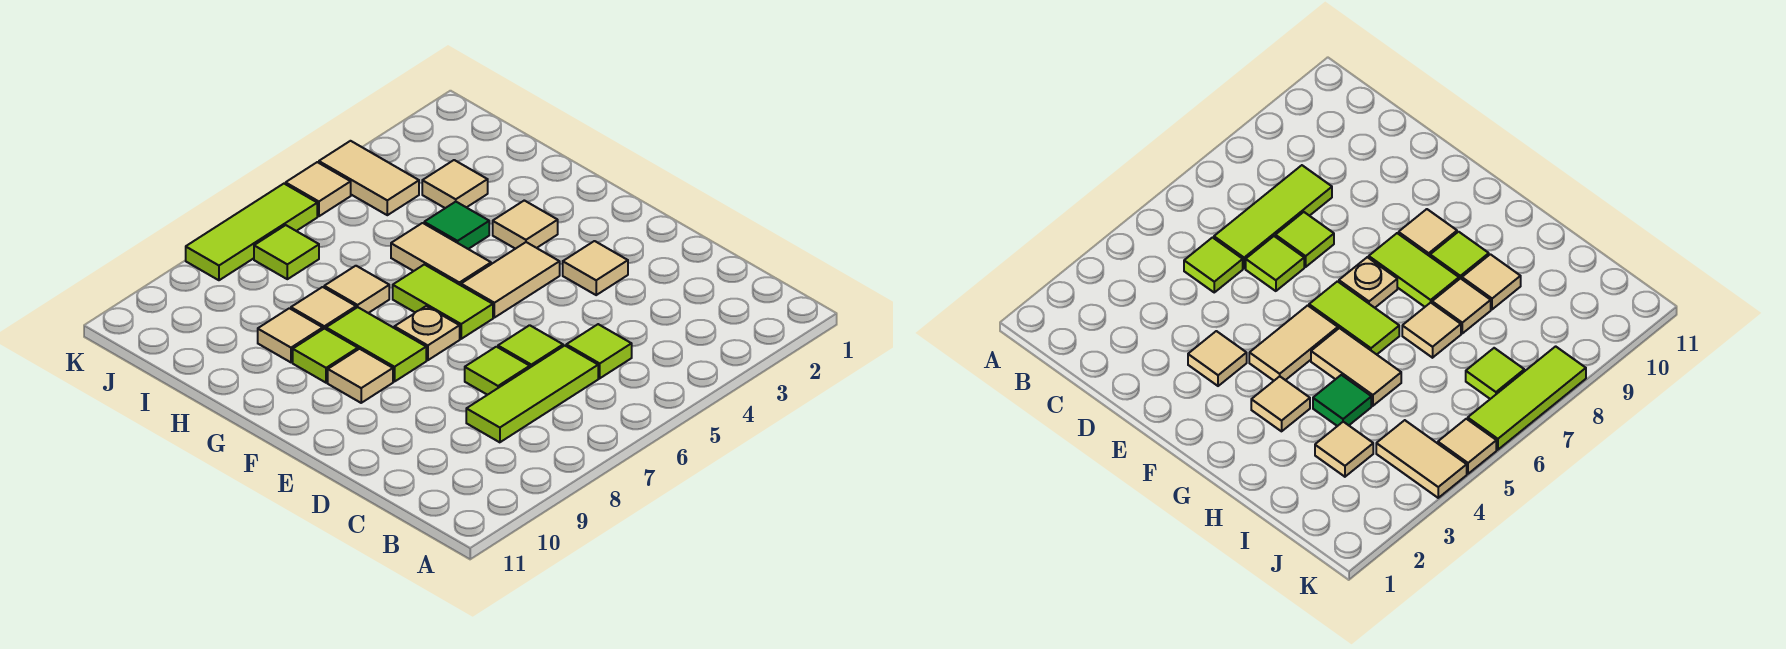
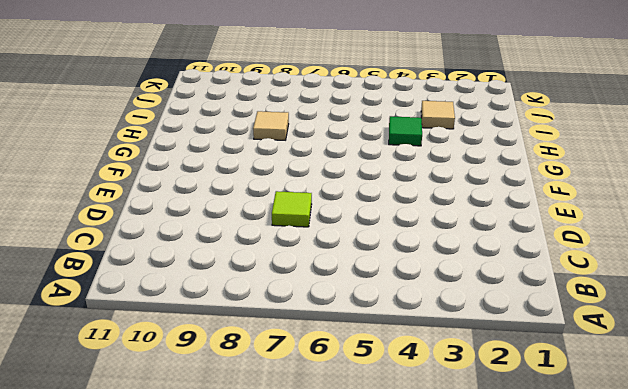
none -> lime tile C5 level 1
none -> lime tile C6:C8 level 1
none -> lime tile D6 level 1

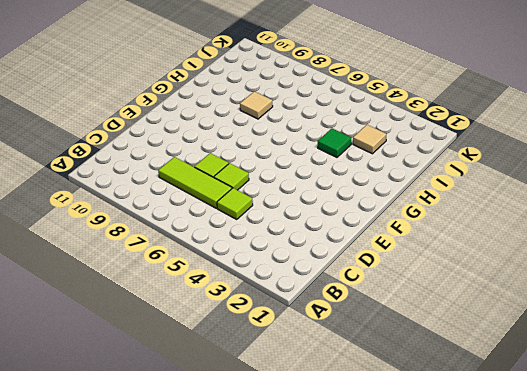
none -> tan tile E3 level 1
none -> tan tile F4:F5 level 1
none -> lime tile F6:G6 level 1

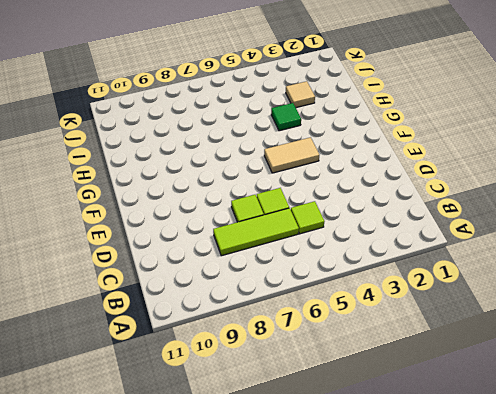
none -> tan tile E3 level 1
none -> lime tile F6:G6 level 1
none -> tan plate F7 level 1

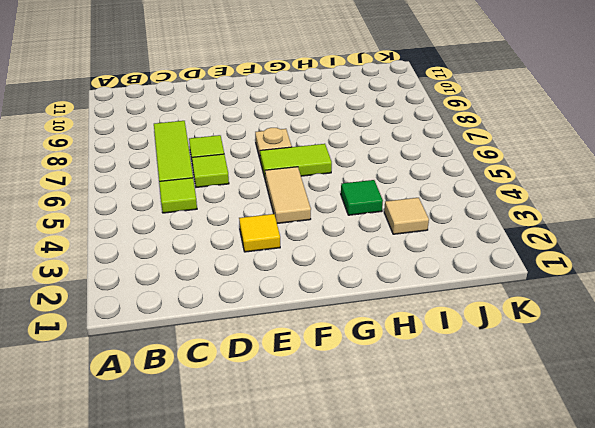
yellow tile E3 level 1 -> tan tile E3 level 1
none -> lime tile F8:G8 level 1
none -> tan tile F9 level 1
none -> tan tile G3 level 1

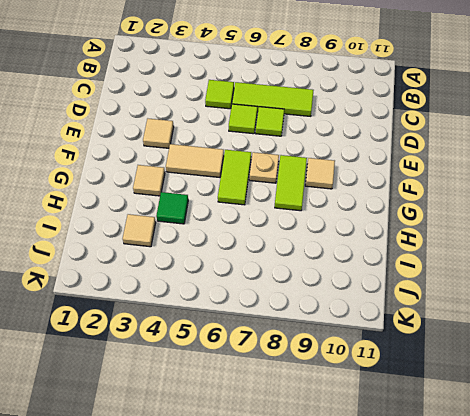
none -> tan tile G5:H5 level 1
none -> lime tile G9 level 1
none -> tan tile H7 level 1

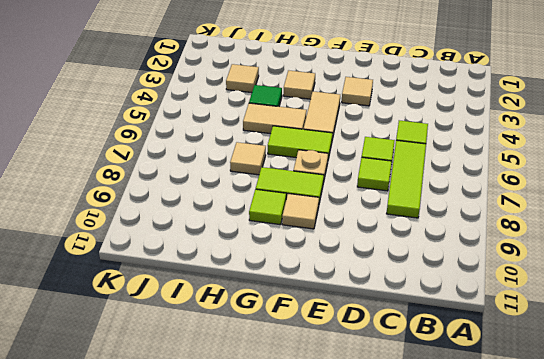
none -> tan tile H8 level 1
none -> tan tile H9 level 1
none -> tan tile J4:K4 level 1

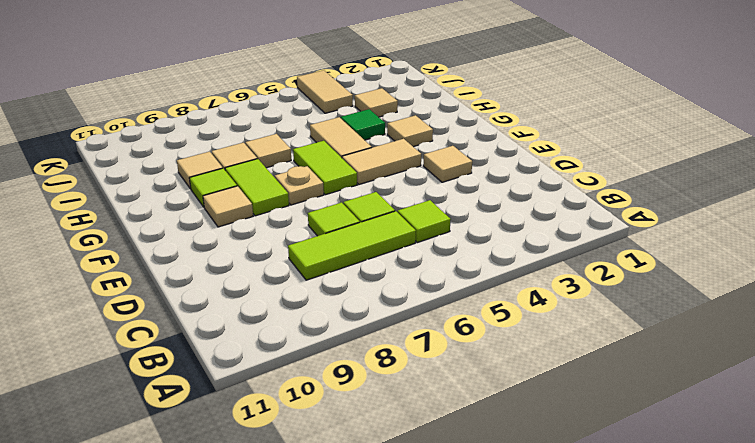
none -> lime tile J7 level 1
none -> tan tile K5 level 1
none -> lime tile K6:K8 level 1

